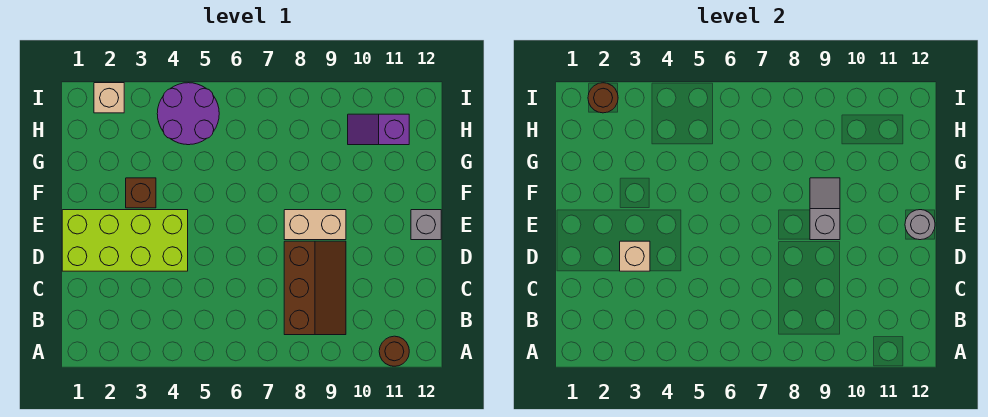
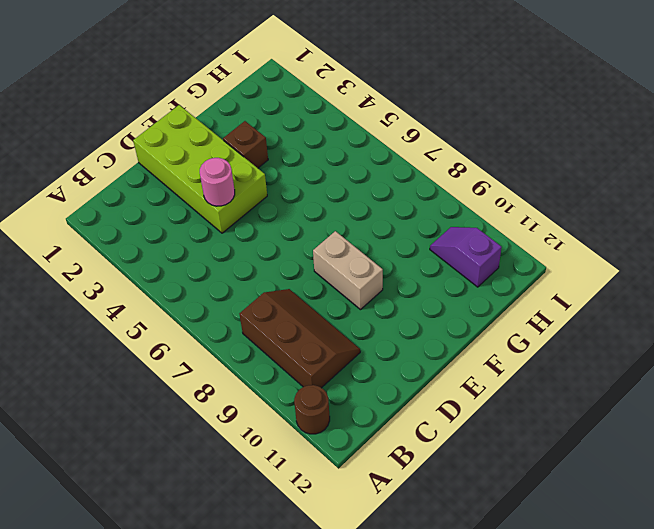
brown slope B8:C10 level 1 top B -> brown slope B8:D9 level 1 top 8
pink round brick D4 level 2 -> none
none -> grey brick E12 level 1
none -> purple round brick H4:I5 level 1
none -> tan brick I2 level 1

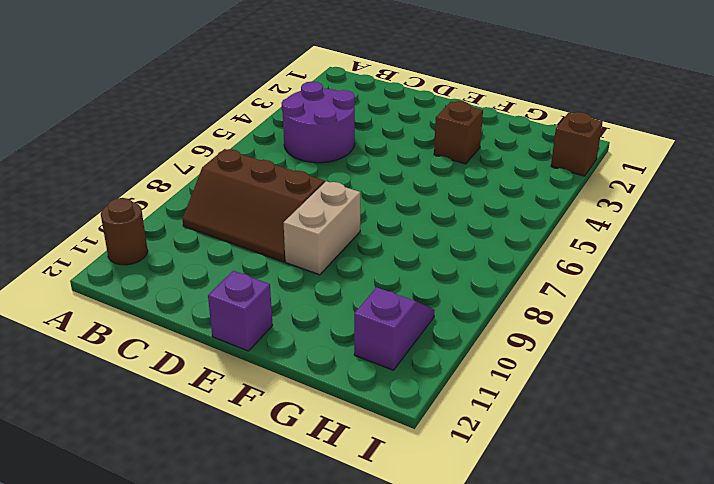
purple round brick B4:C5 level 1 -> purple round brick H4:I5 level 1
purple brick E12 level 1 -> grey brick E12 level 1
brown brick I2 level 1 -> tan brick I2 level 1
none -> lime brick D1:E4 level 1
none -> tan brick D3 level 2
none -> grey slope E9:F9 level 2 top E

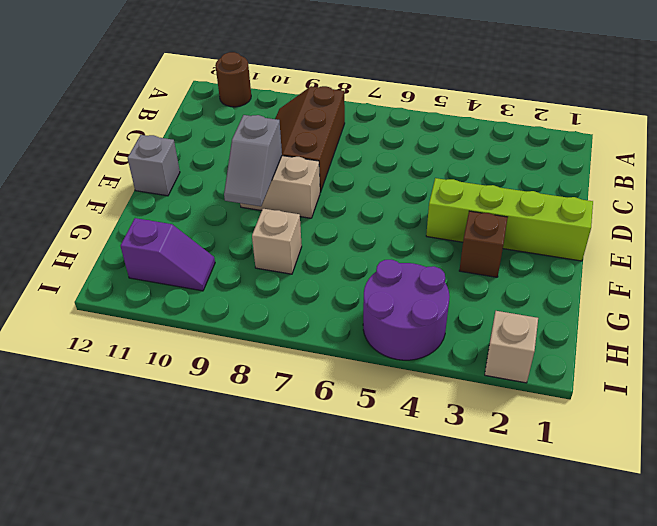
lime brick E1:E4 level 1 -> lime brick D1:E4 level 1
tan brick G8 level 1 -> tan brick D3 level 2
none -> grey round brick E12 level 2
none -> brown round brick I2 level 2

